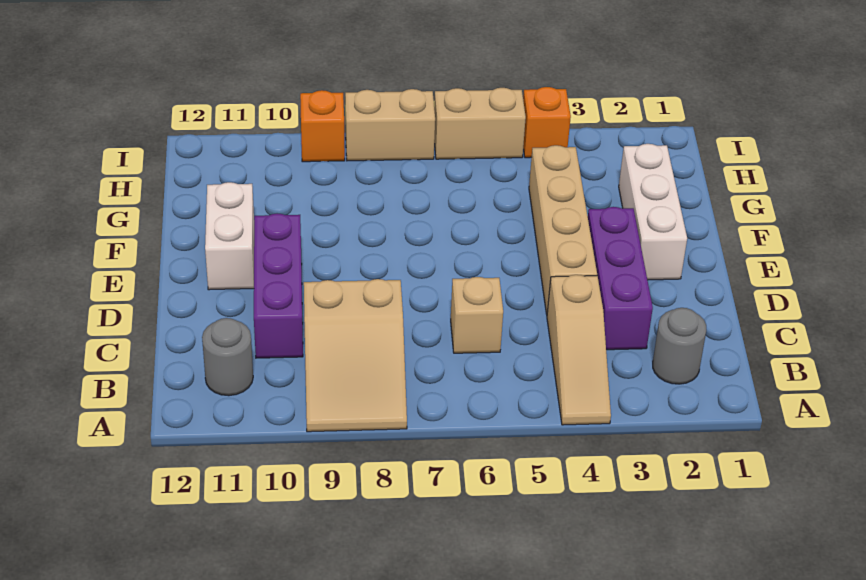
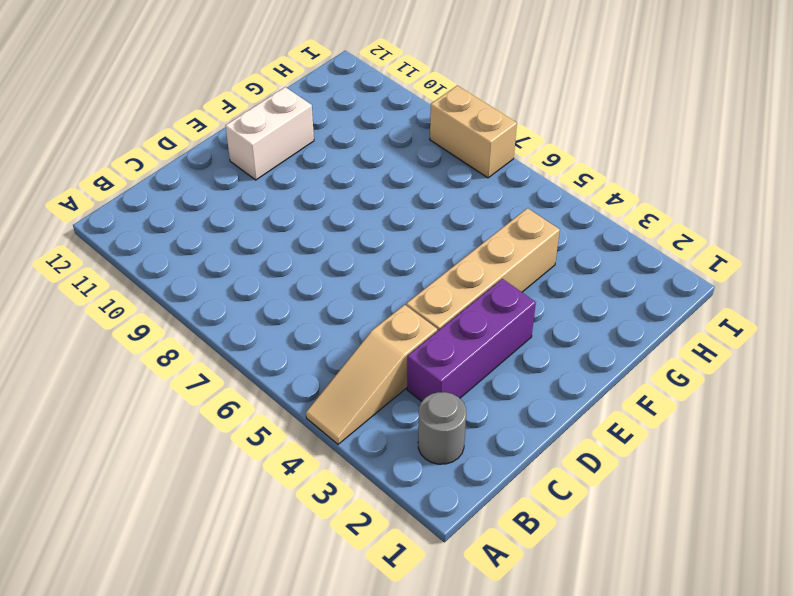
none -> tan slope A8:C9 level 1 top C
none -> grey round brick B11 level 1
none -> tan brick C6 level 1

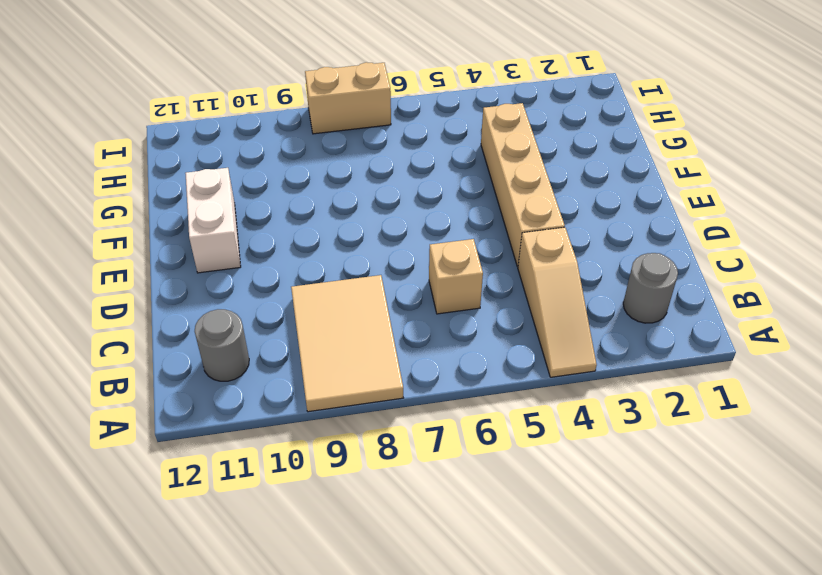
tan tile A8:C9 level 1 -> tan slope A8:C9 level 1 top C
none -> purple brick C3:E3 level 1
none -> purple brick C10:E10 level 1
none -> white brick E2:G2 level 1

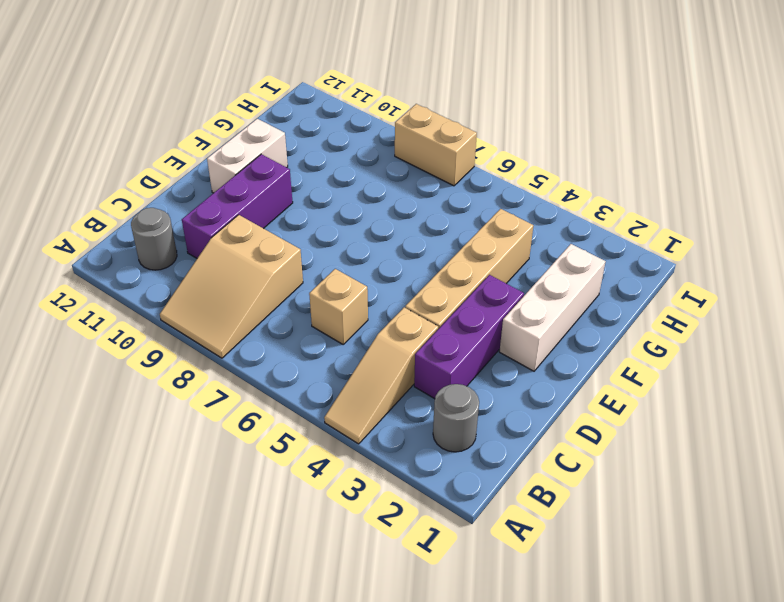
none -> orange brick I4 level 1
none -> tan brick I5:I6 level 1
none -> orange brick I9 level 1

